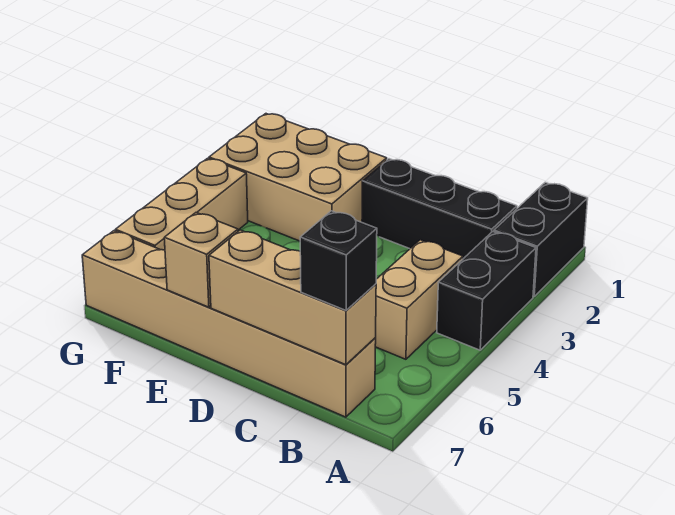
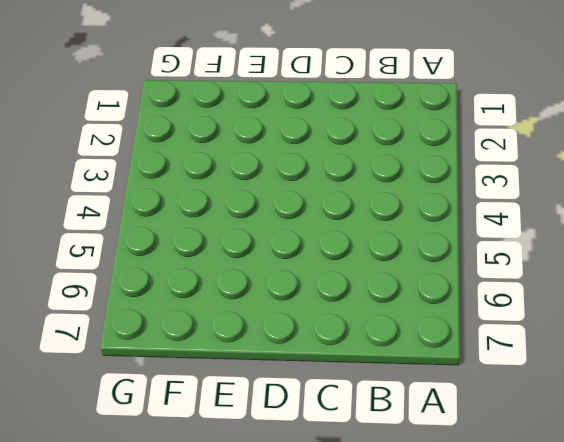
none -> black brick A1:A2 level 1
none -> black brick A3:A4 level 1

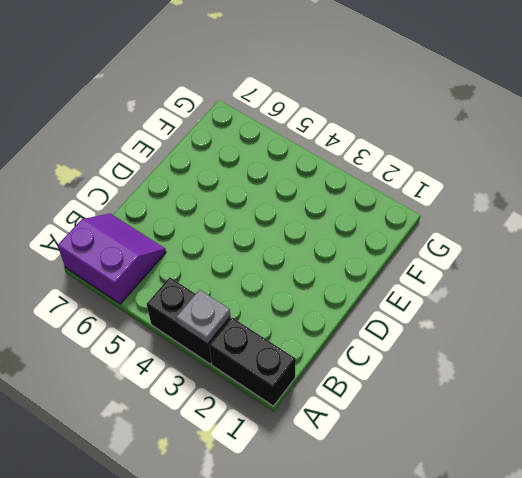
grey plate A3 level 2 -> none
purple slope A6:B7 level 1 top A -> tan brick B7:G7 level 1
none -> black brick B2:D2 level 1
none -> tan brick B4:B5 level 1

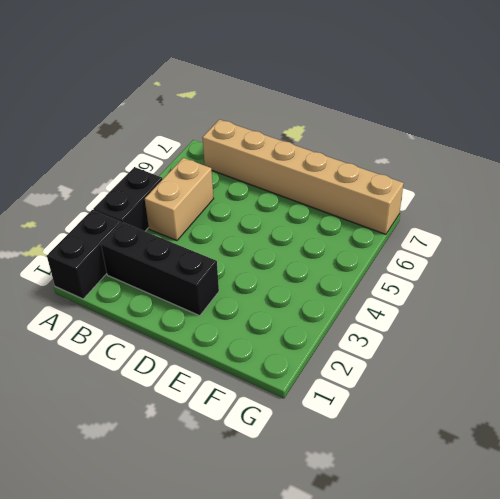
none -> tan brick E2:G3 level 1
none -> tan brick G4:G6 level 1

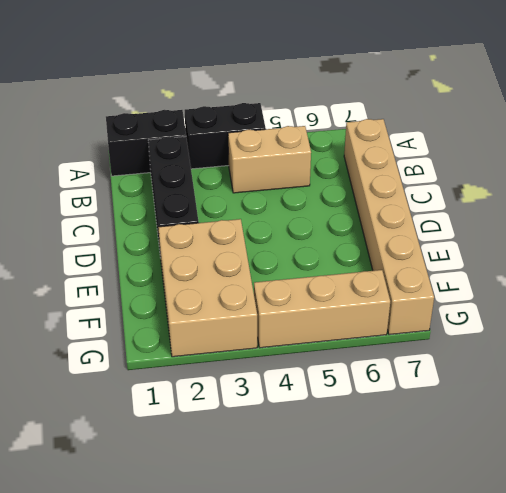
none -> tan brick B7:D7 level 2
none -> tan brick E7 level 2

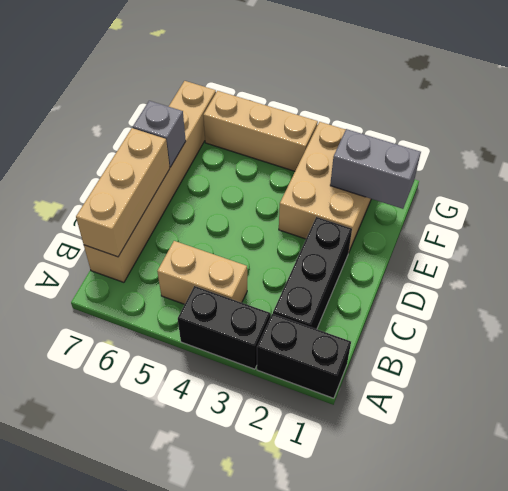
grey brick E7 level 2 -> tan brick E7 level 2
grey brick F1:F2 level 2 -> none
none -> black brick B7 level 3

